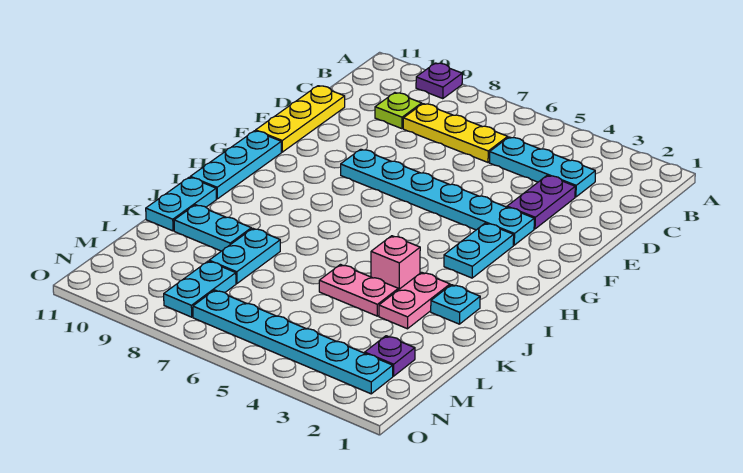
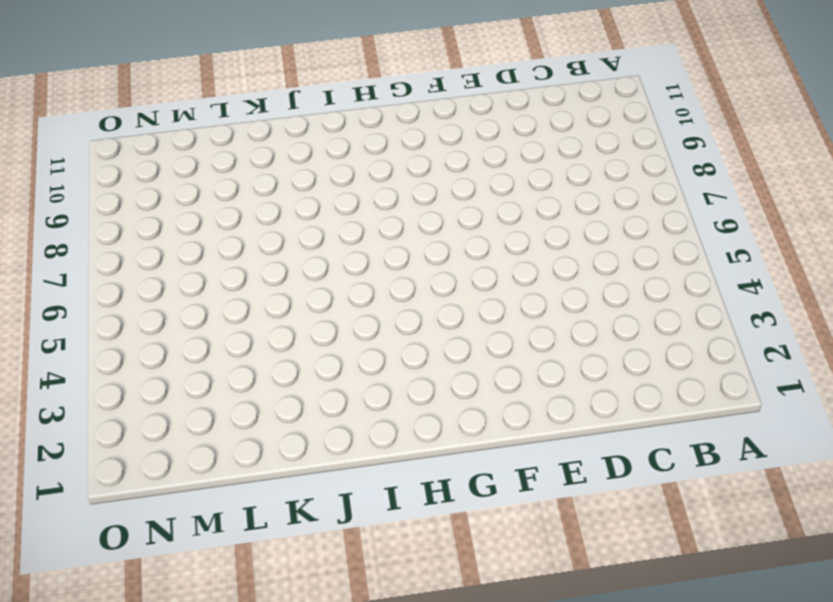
none -> purple plate A9 level 1
none -> cyan plate C3:C5 level 1
none -> yellow plate C6:C8 level 1

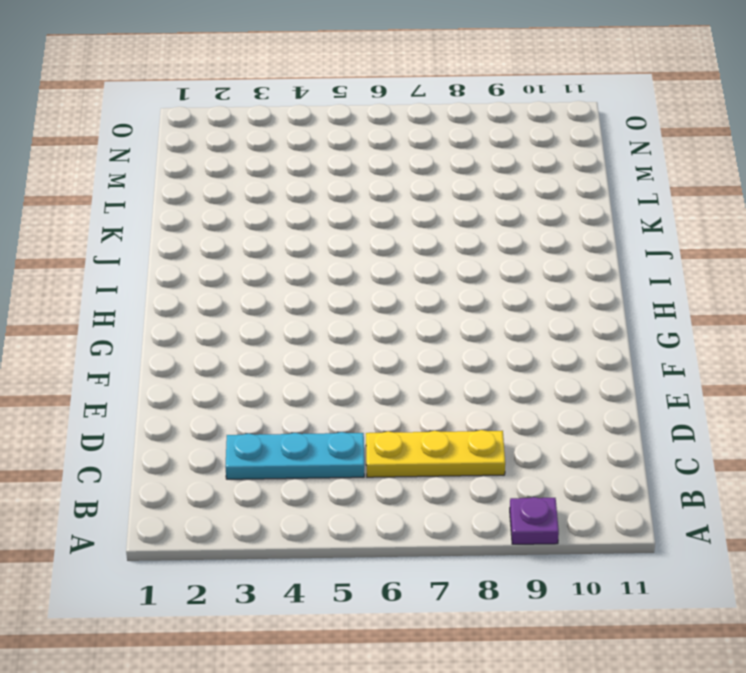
none -> lime plate C9 level 1
none -> purple plate D3:E3 level 1
none -> yellow plate D11:F11 level 1

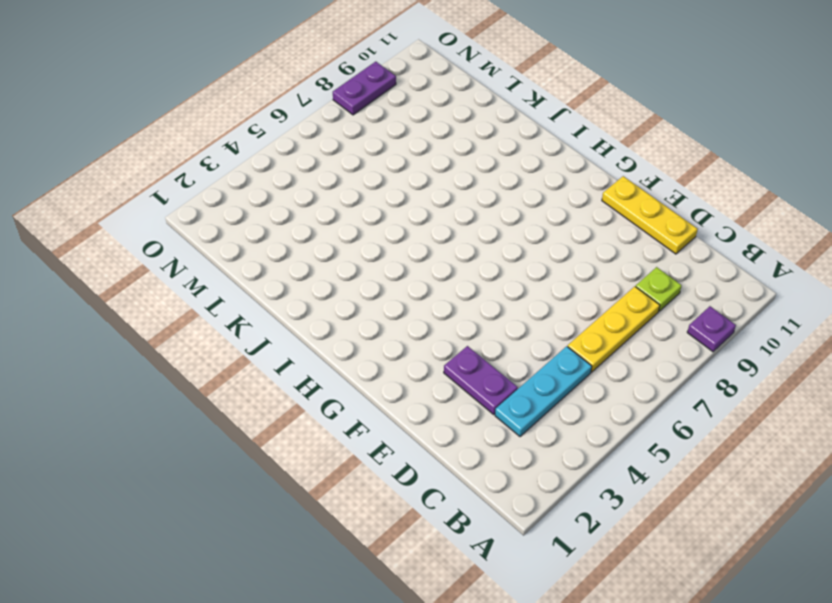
purple plate O8:O9 level 1 -> none
none -> cyan plate F3:F8 level 1
none -> cyan plate G3:H3 level 1
none -> cyan plate G11:I11 level 1

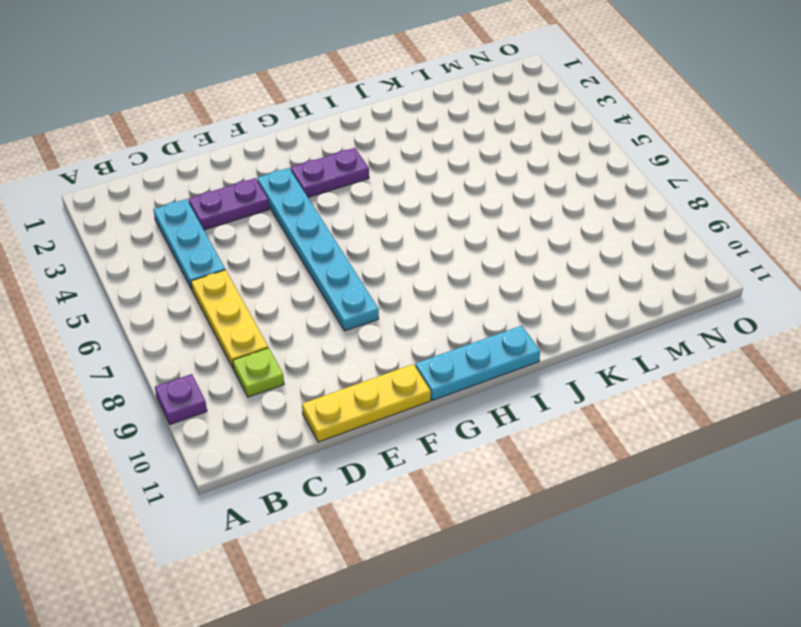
purple plate G3:H3 level 1 -> cyan plate G3:H3 level 1
none -> cyan plate J2 level 1
none -> pink plate J3:K3 level 1
none -> pink brick J4 level 1

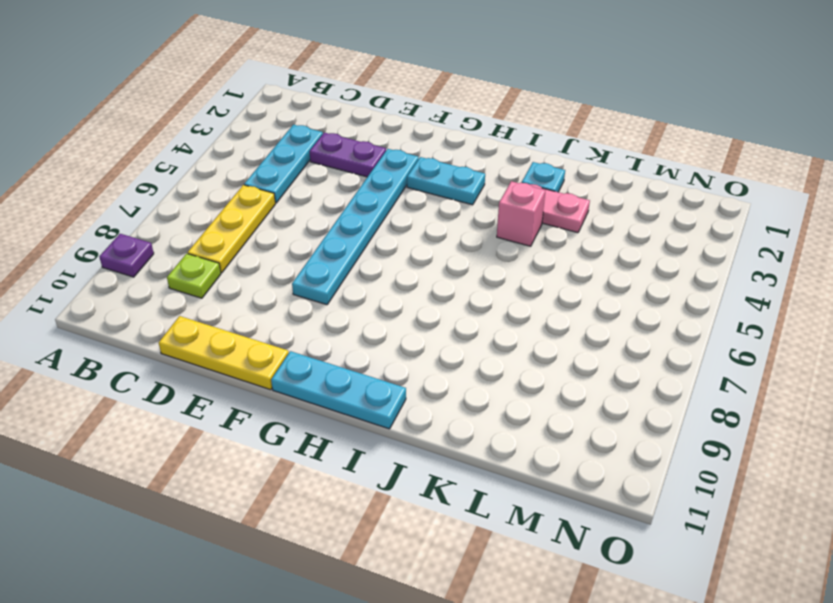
none -> cyan plate J11:K11 level 1
none -> pink plate K4:K5 level 1
none -> cyan plate K8:L8 level 1

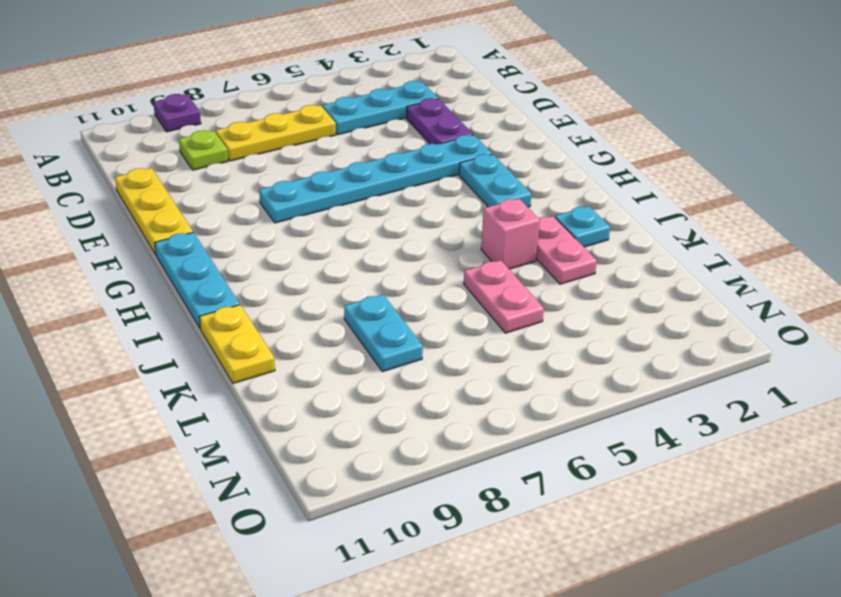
yellow plate J11:K11 level 1 -> cyan plate J11:K11 level 1
pink plate K5:L5 level 1 -> pink plate K4:K5 level 1
none -> cyan plate K9:K10 level 1
none -> purple plate M2 level 1
none -> cyan plate M8:N8 level 1

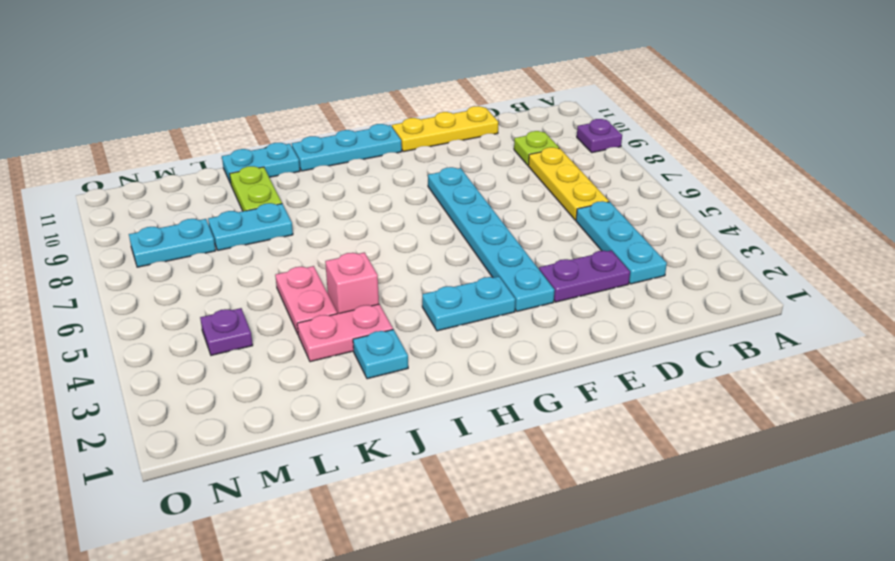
lime plate K9:K10 level 1 -> cyan plate K9:K10 level 1
purple plate M4 level 1 -> purple plate M2 level 1
none -> cyan plate N2:N7 level 1

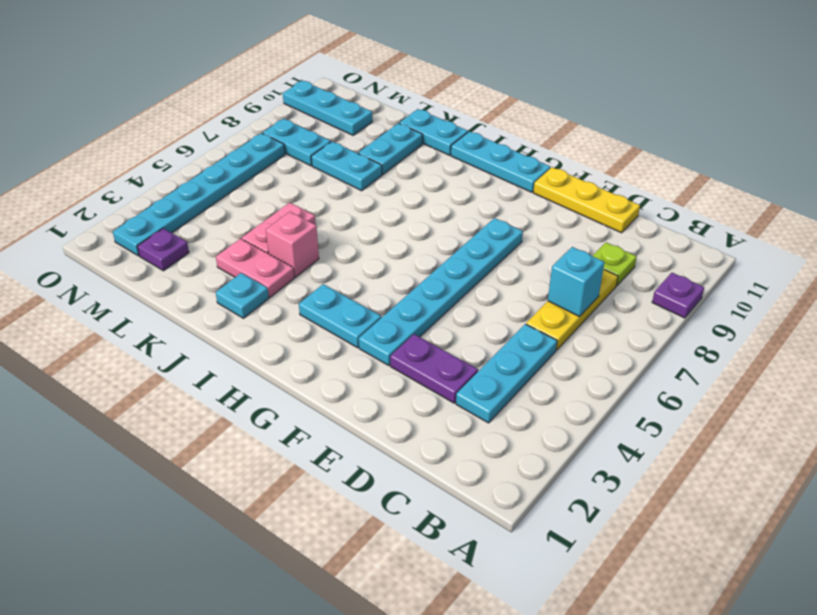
cyan brick C7 level 2 -> none
cyan plate M10:O10 level 1 -> none

